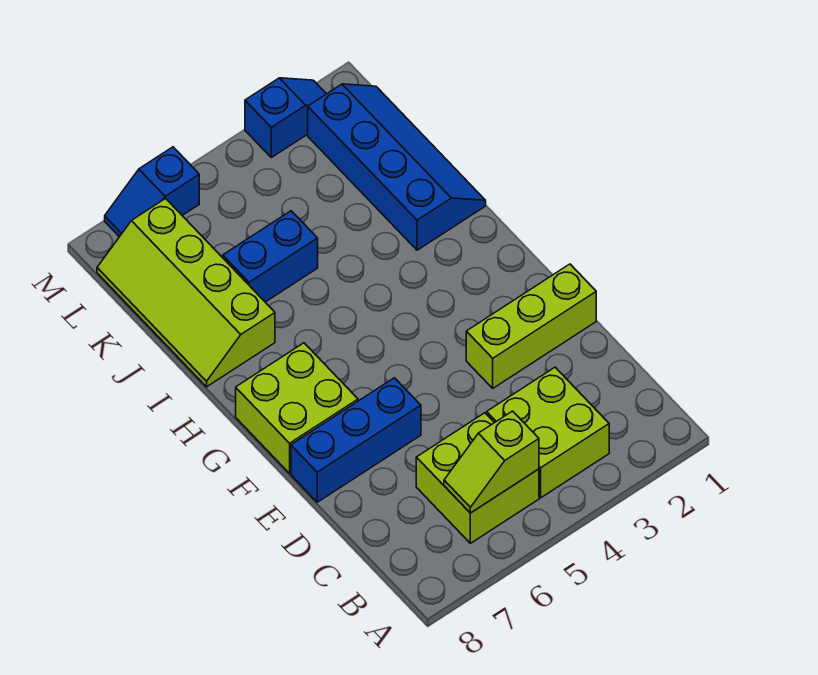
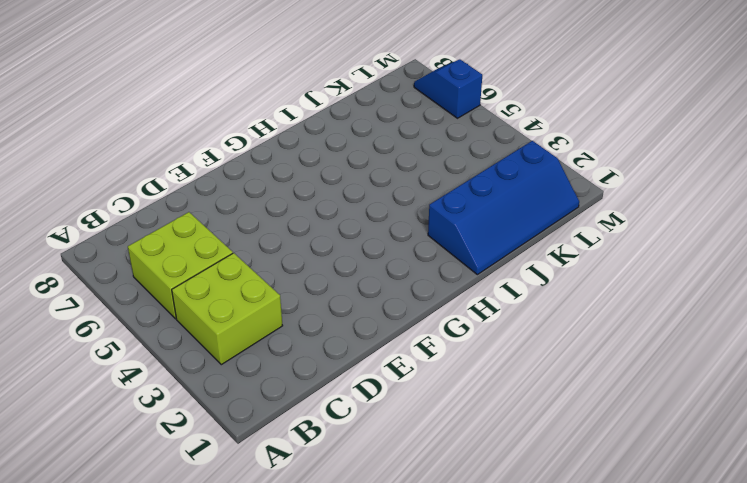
none -> lime brick E1:E3 level 1
none -> blue brick E6:E8 level 1

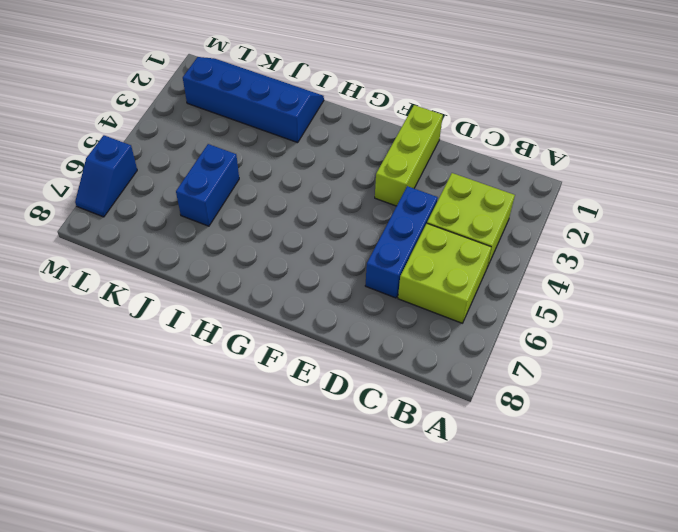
blue brick D4:D6 level 1 -> blue brick E6:E8 level 1
none -> lime brick F7:G8 level 1
none -> lime slope I7:L8 level 1 top 7

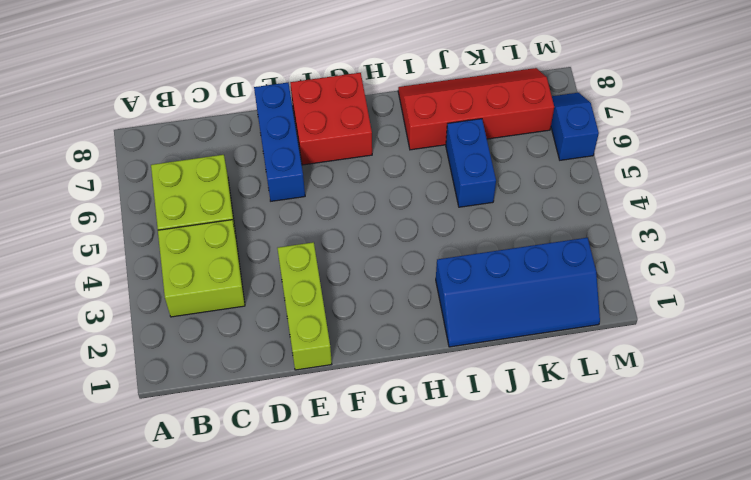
red brick F7:G8 level 1 -> lime brick F7:G8 level 1
red slope I7:L8 level 1 top 7 -> lime slope I7:L8 level 1 top 7
none -> blue slope M2:M3 level 1 top 3
none -> lime slope B5:B6 level 2 top 5

